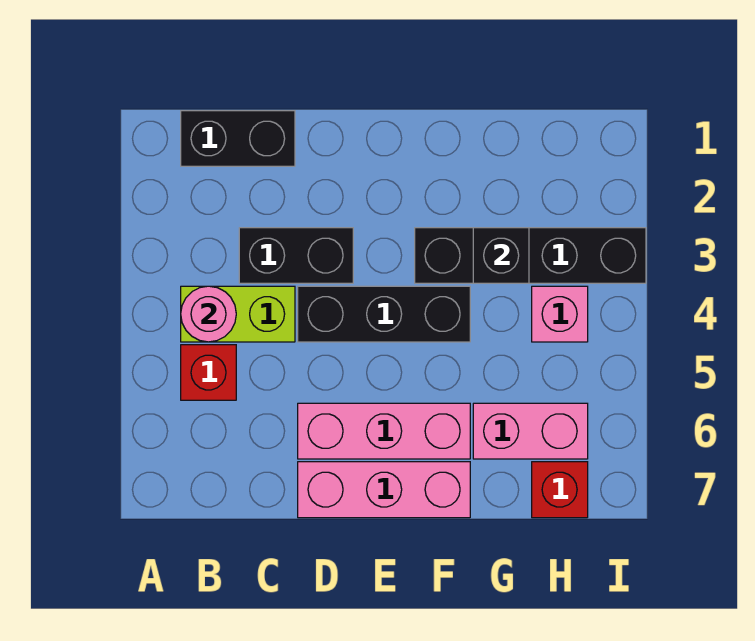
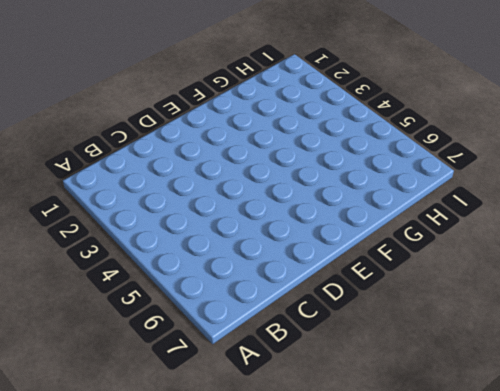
none -> black brick B1:C1 level 1
none -> lime brick B4:C4 level 1
none -> red brick B5 level 1

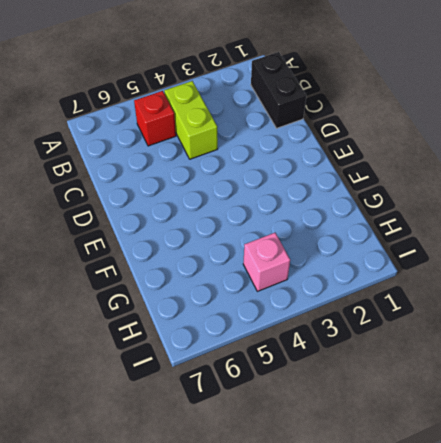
none -> black brick C3:D3 level 1
none -> black brick D4:F4 level 1
none -> pink brick D6:F6 level 1

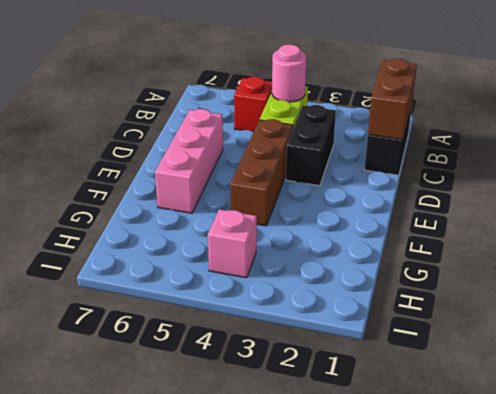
brown brick B1:C1 level 2 -> none
brown brick D4:F4 level 1 -> black brick D4:F4 level 1
none -> pink brick D7:F7 level 1
none -> black brick F3:I3 level 1
none -> pink brick G6:H6 level 1

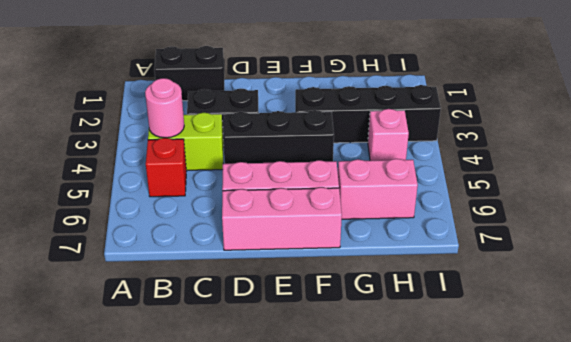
none -> red brick H7 level 1
none -> black brick G3 level 2

